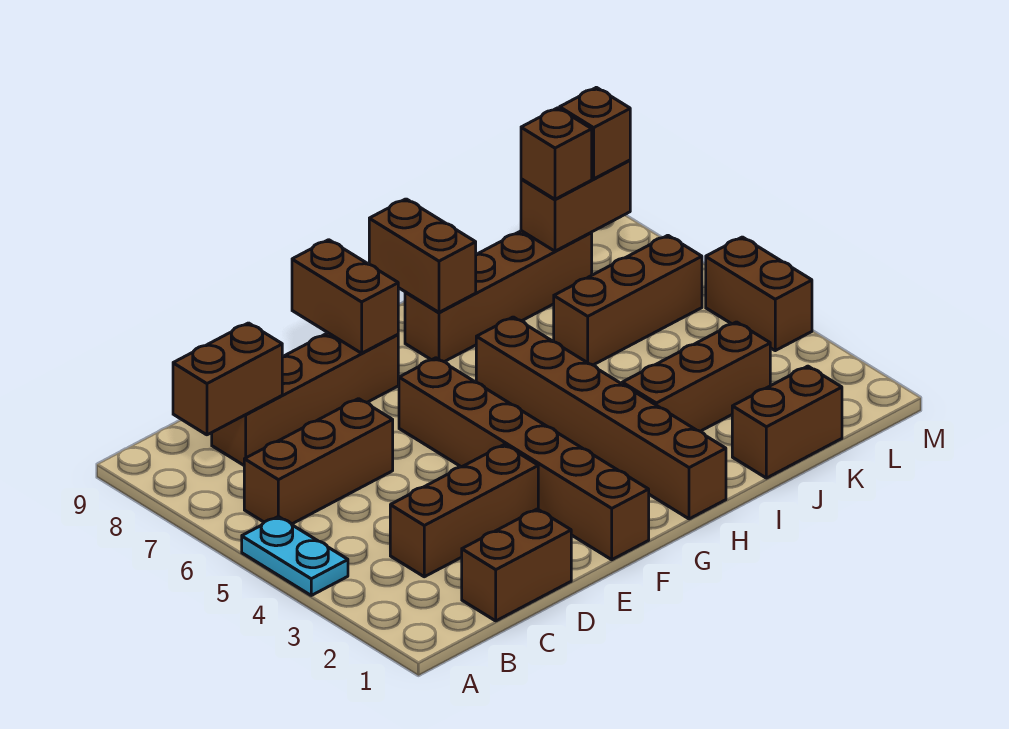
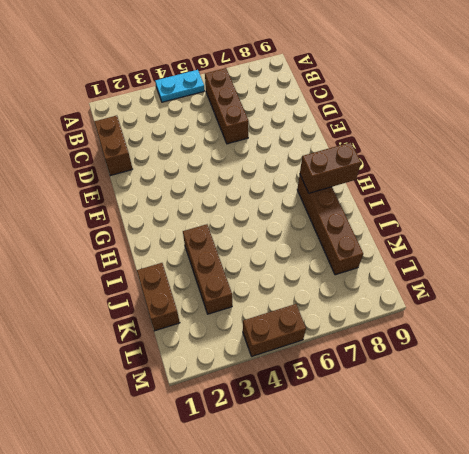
none -> brown brick C3:E3 level 1
none -> brown brick C8:F8 level 1
none -> brown brick F1:F6 level 1

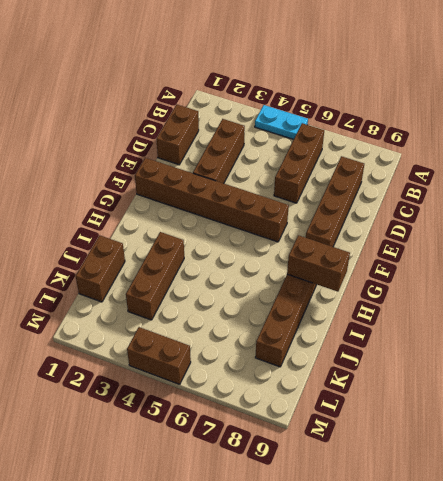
none -> brown brick H1:H6 level 1
none -> brown brick J6:L6 level 1
none -> brown brick B8:C8 level 2

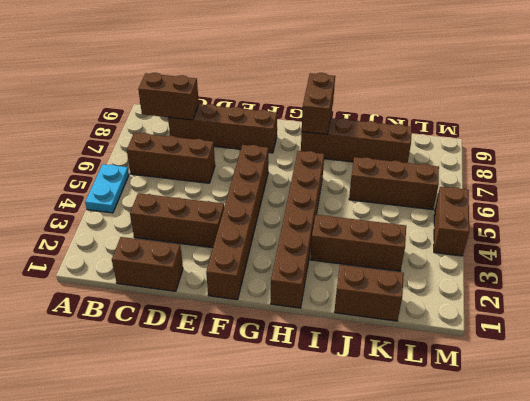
none -> brown brick F8:F9 level 2
none -> brown brick K8:L8 level 2
none -> brown brick K8 level 3

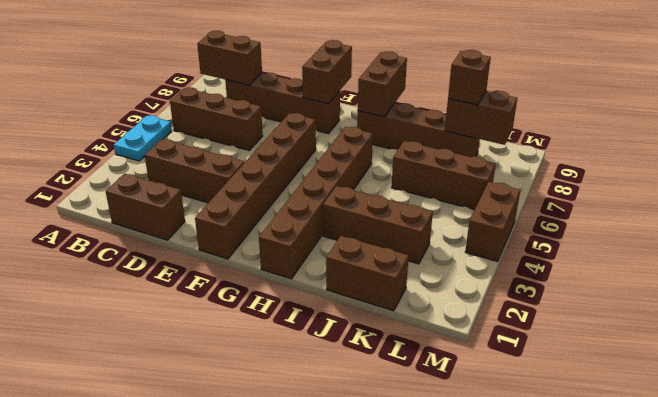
none -> brown brick L8 level 3

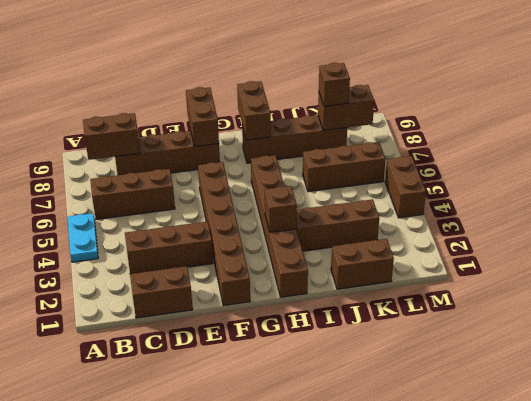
brown brick H3 level 2 -> brown brick L8 level 3

